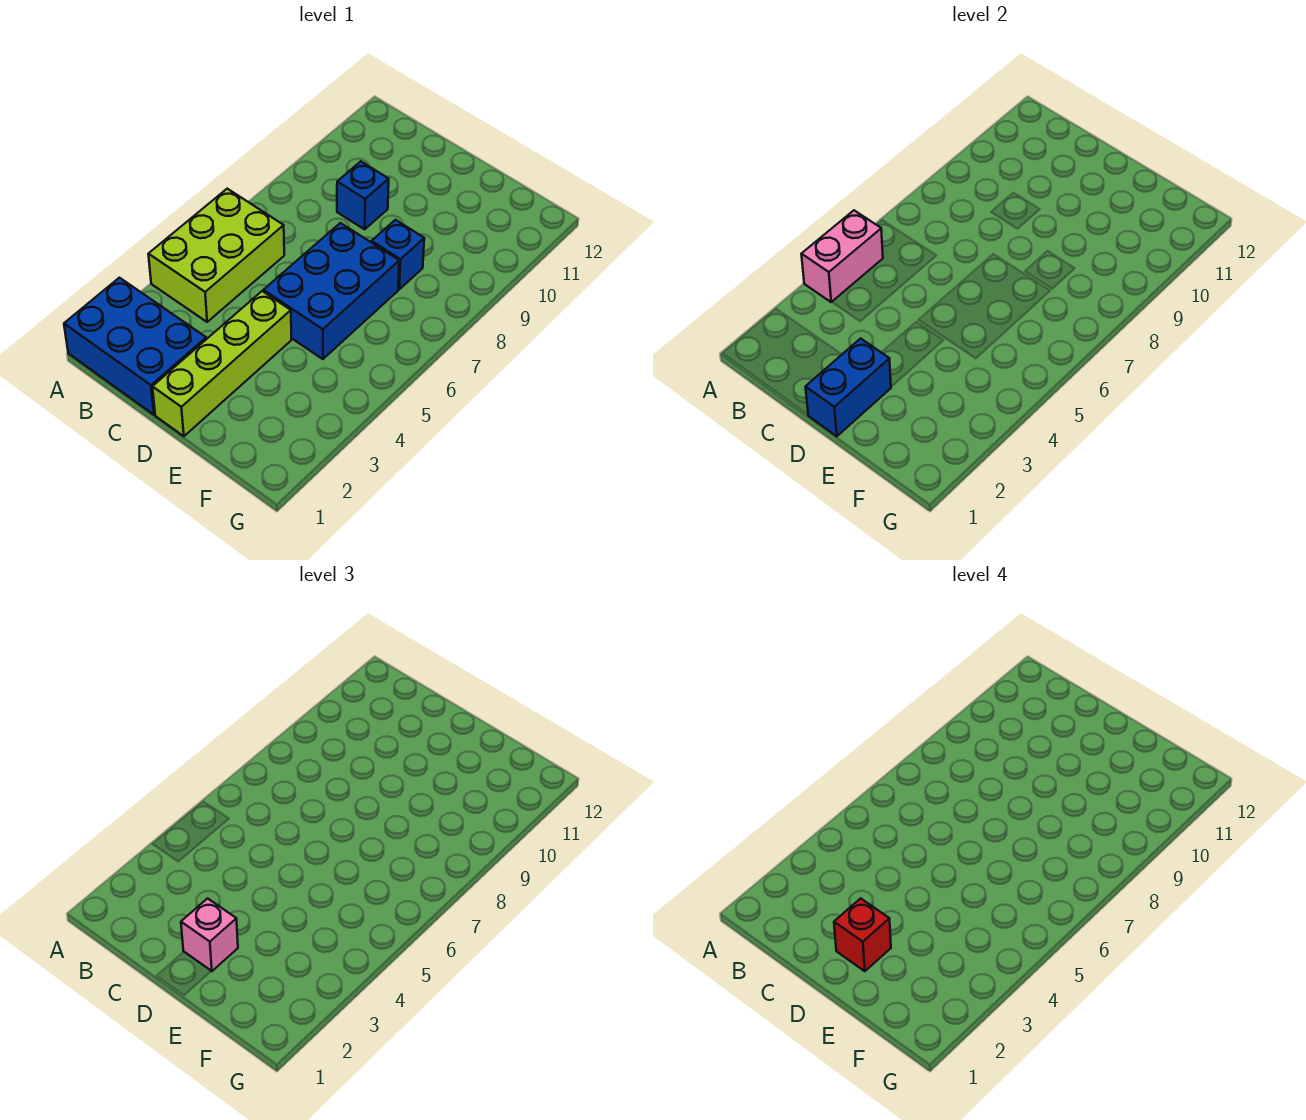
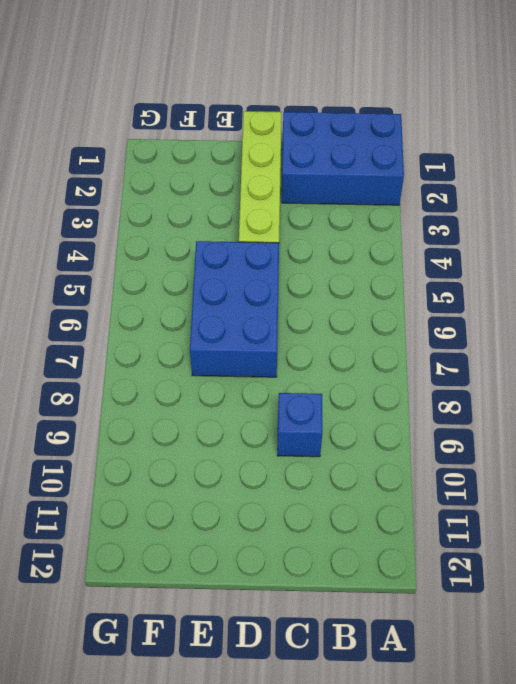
none -> lime brick A4:B6 level 1
none -> blue brick E8 level 1

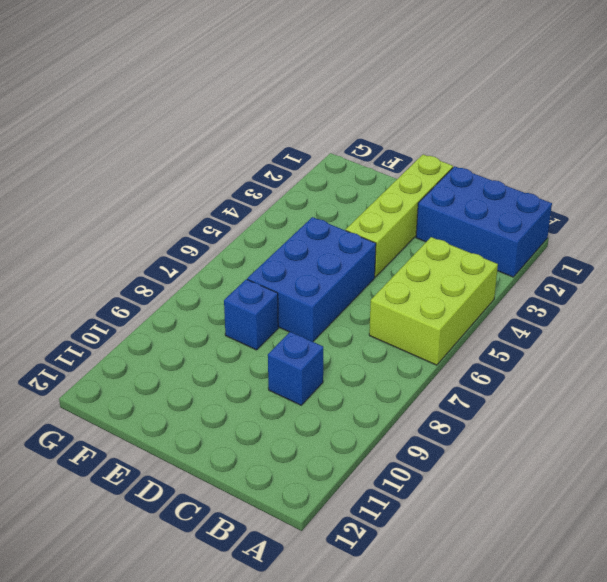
none -> pink brick A4:A5 level 2
none -> blue brick D1:D2 level 2

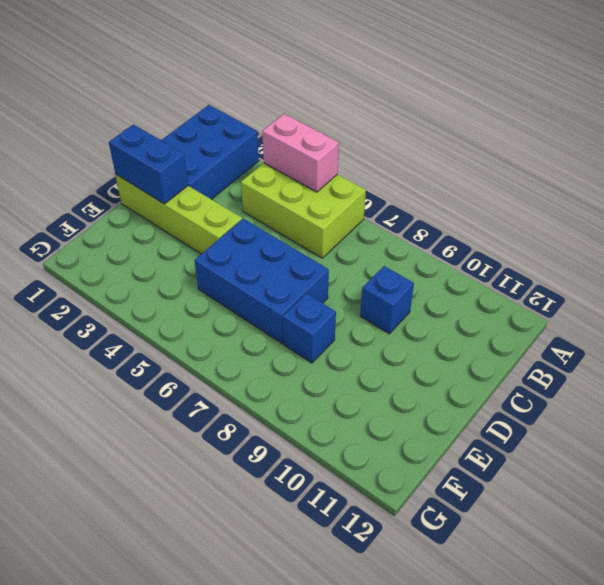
none -> pink brick D2 level 3
none -> red brick D2 level 4

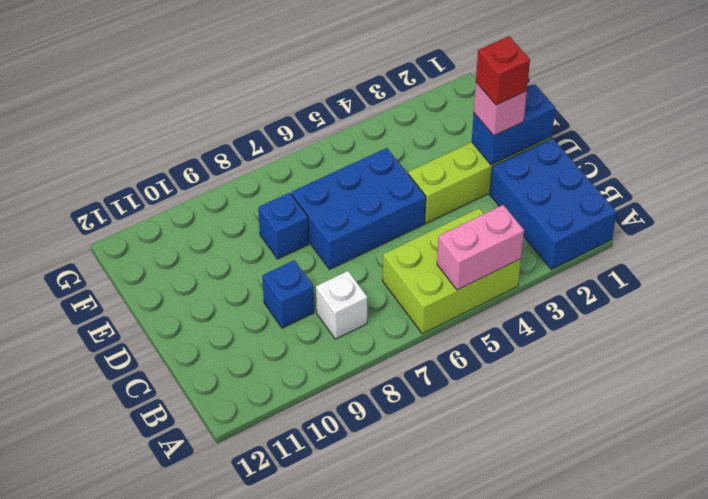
white brick B8 level 1 -> none

